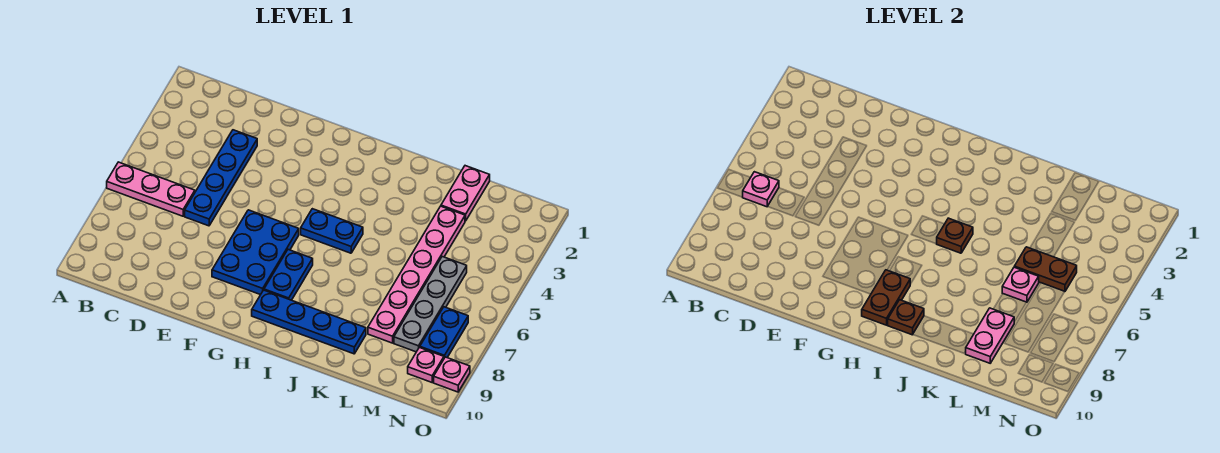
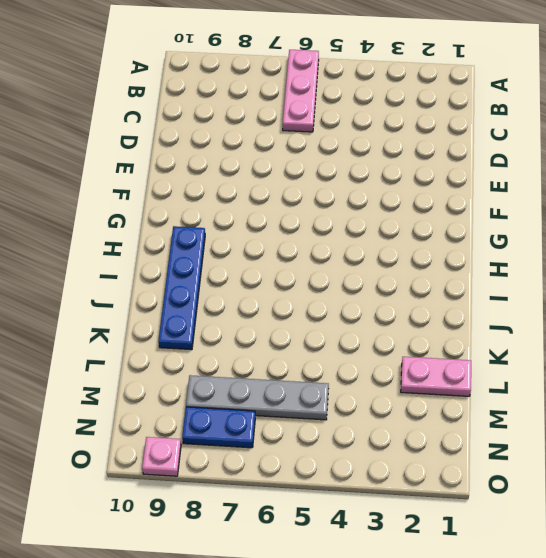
none -> blue plate D3:D6 level 1
none -> blue plate F6:G8 level 1
none -> blue plate H5:I5 level 1

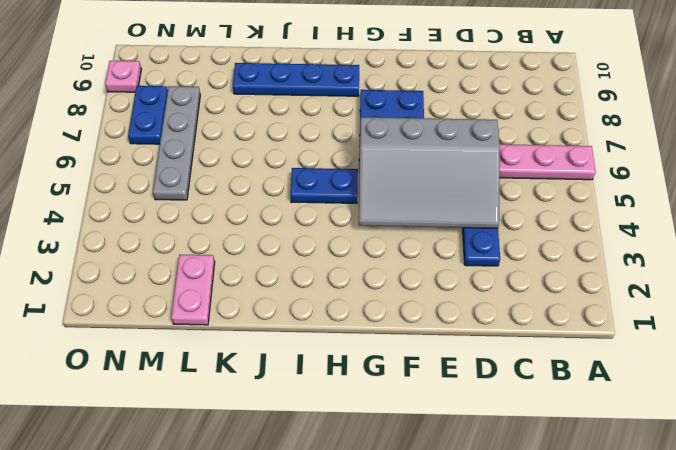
grey slope D4:G6 level 2 top 6 -> none
none -> blue plate H7:H8 level 1
none -> pink plate L3:L8 level 1
none -> pink plate N9 level 1

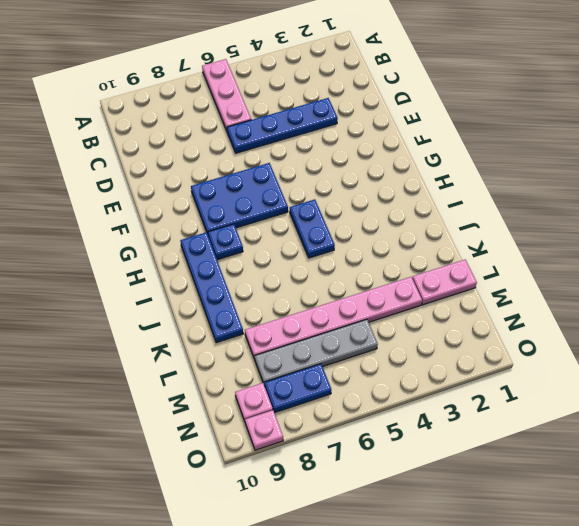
blue plate H8 level 1 -> blue plate H7:H8 level 1
none -> pink plate B6 level 2
none -> brown plate H8:H9 level 2
none -> brown plate I5 level 2

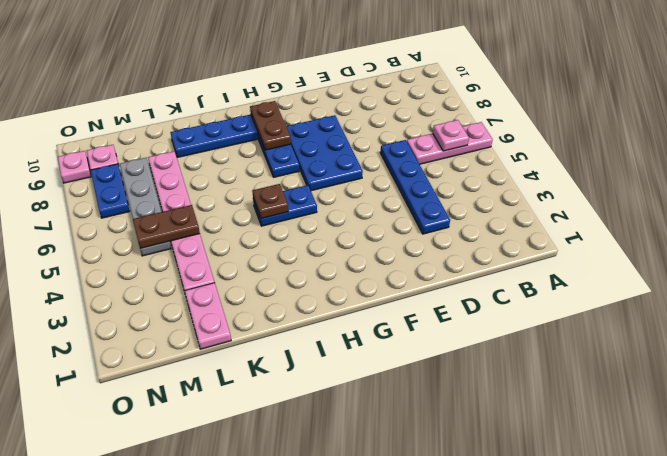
none -> brown plate I9 level 2
none -> pink plate L6 level 2
none -> pink plate L8:L9 level 2

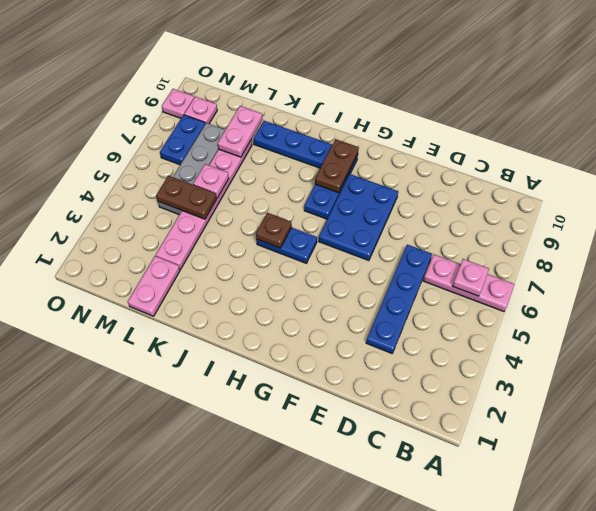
none -> brown plate I9 level 2

